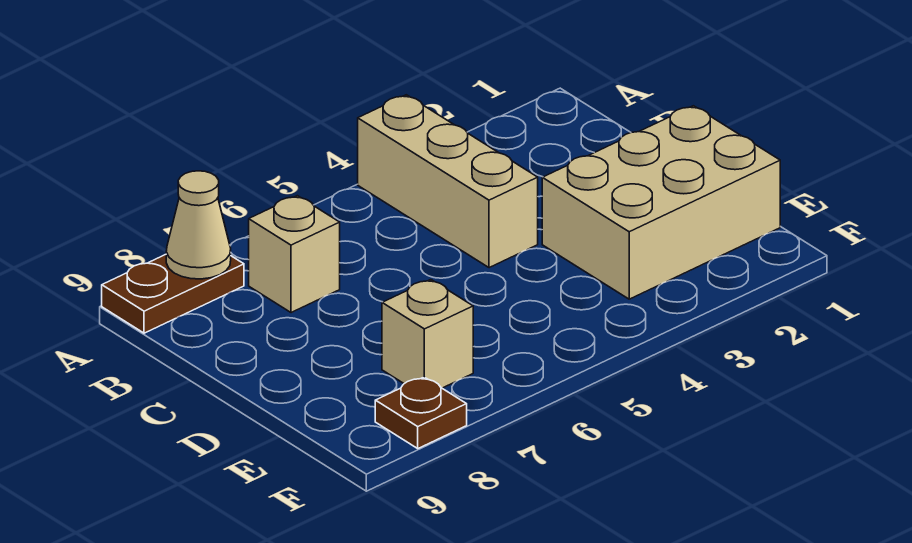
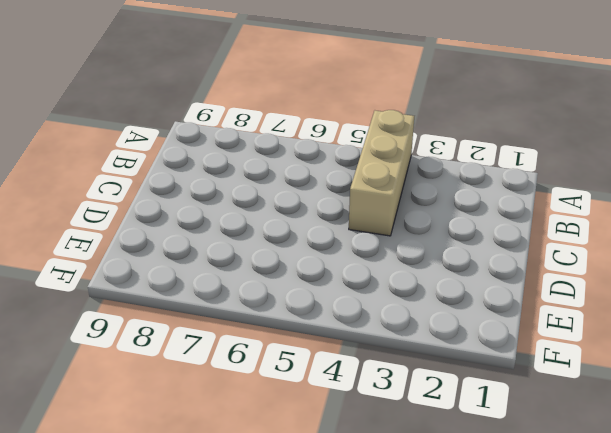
none -> brown plate A8:A9 level 1
none -> tan brick B7 level 1

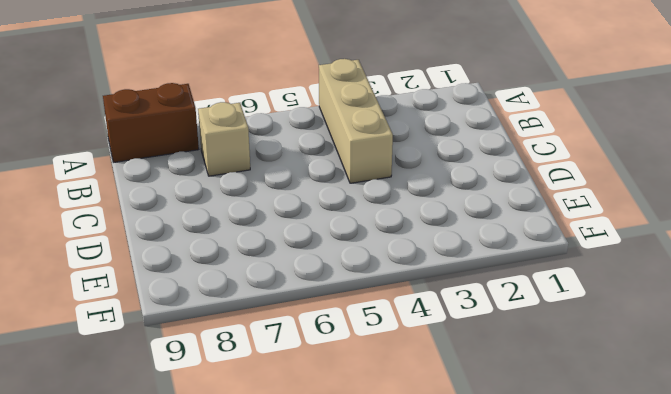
brown brick A8:A9 level 1 -> brown plate A8:A9 level 1
none -> tan brick D1:E3 level 1
none -> tan brick E7 level 1

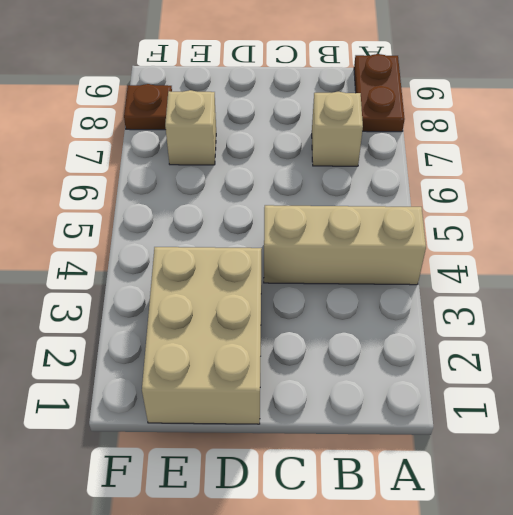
none -> tan cone A8 level 2

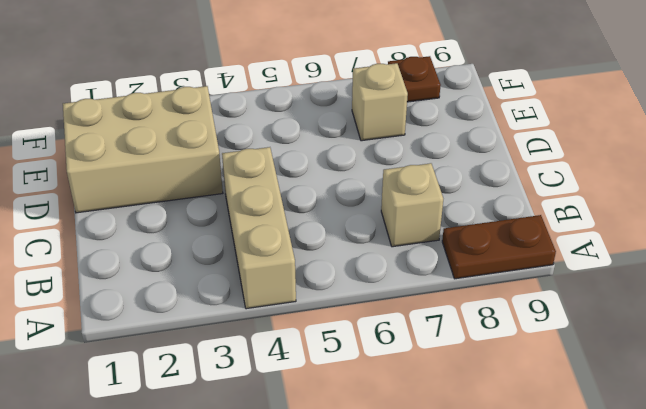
none -> tan cone A8 level 2

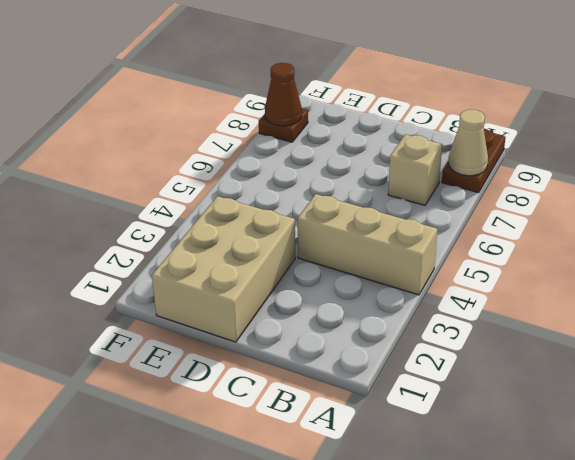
brown cone F8 level 2 -> none
none -> tan brick E7 level 1

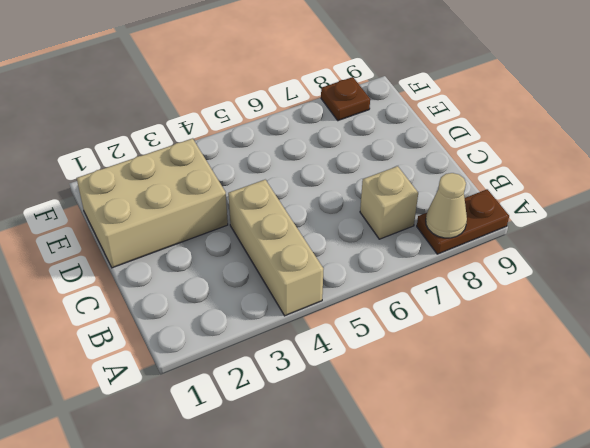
none -> tan brick E7 level 1

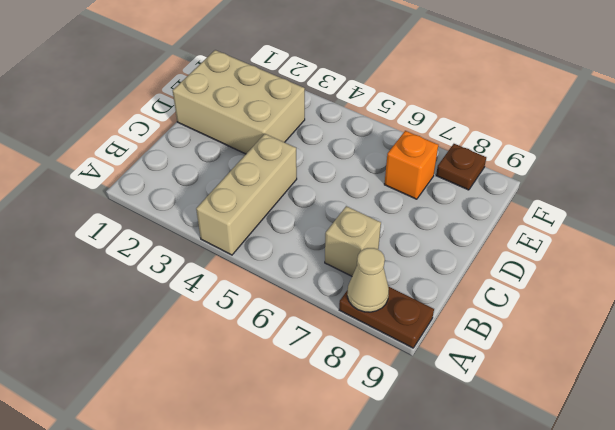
orange brick E7 level 1 -> tan brick E7 level 1

